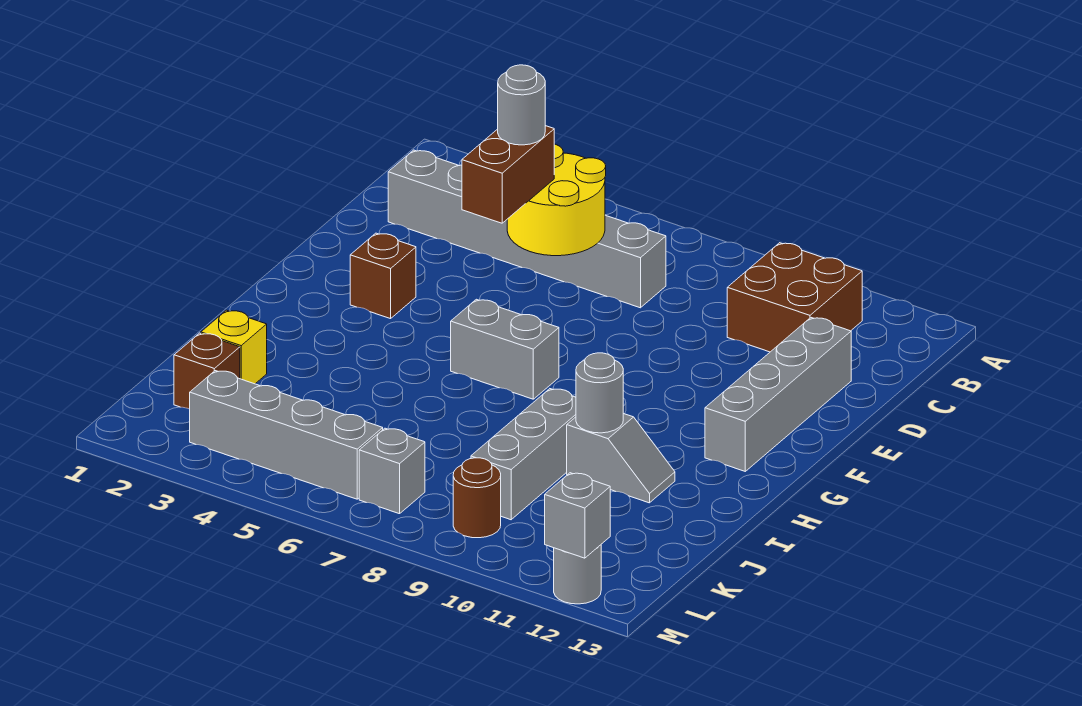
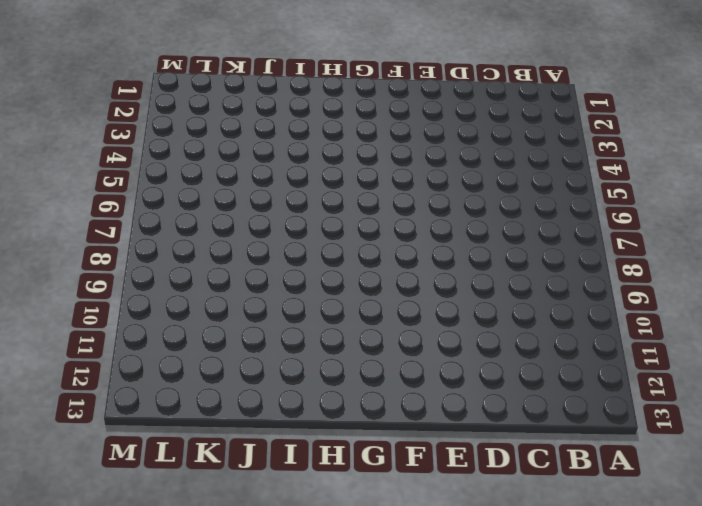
none -> brown brick B10:C11 level 1
none -> grey brick C2:C7 level 1
none -> grey brick D12:G12 level 1

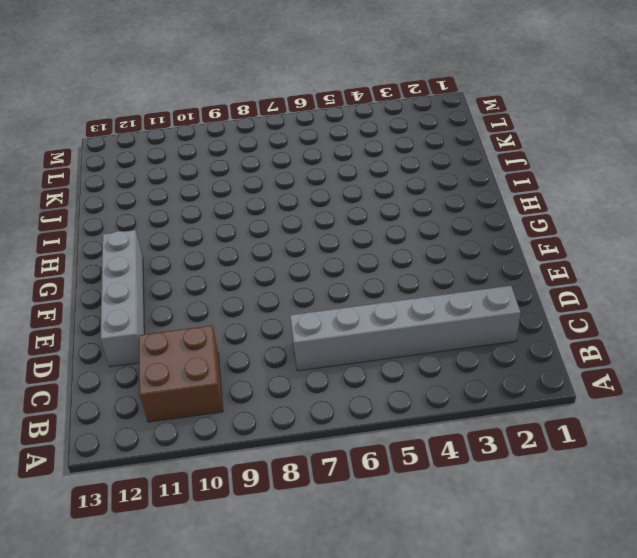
none -> brown brick F3 level 1
none -> grey brick G6:G7 level 1
none -> grey brick I9:K9 level 1

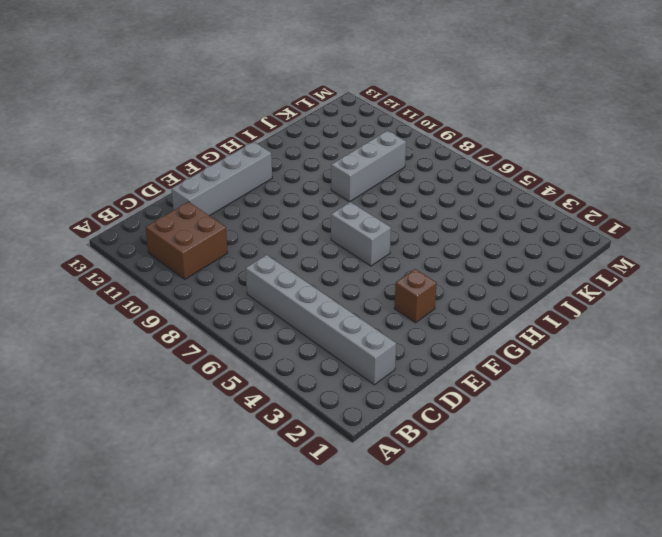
none -> grey slope I10:I11 level 1 top 10
none -> yellow brick J2 level 1
none -> brown brick K2 level 1

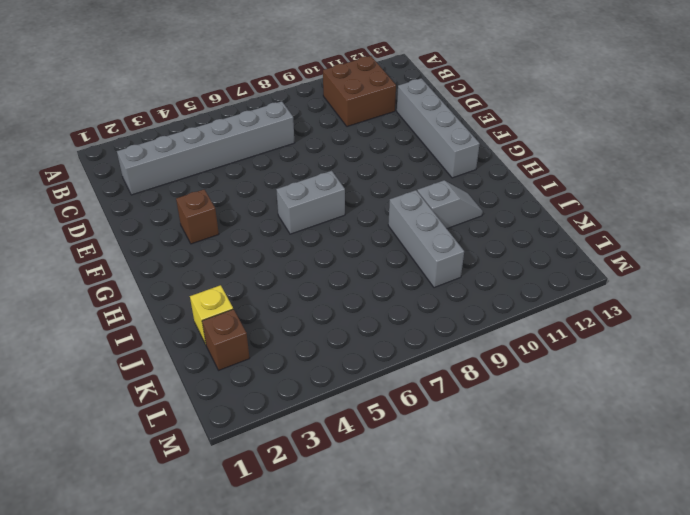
none -> grey brick L3:L6 level 1
none -> grey brick L7 level 1
none -> brown round brick L9 level 1

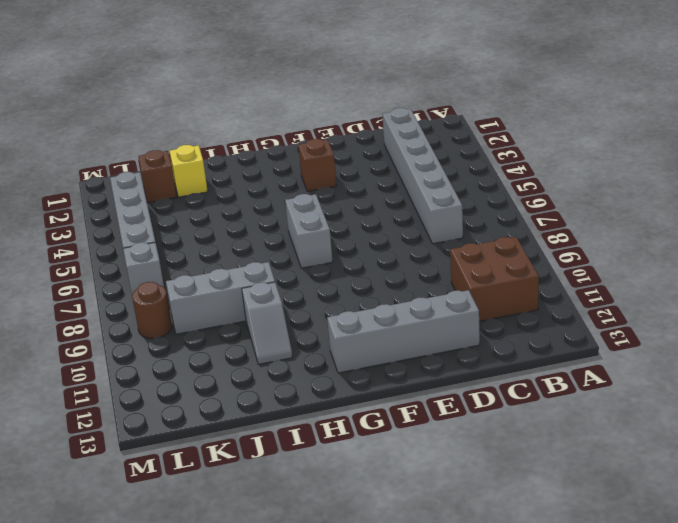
none -> grey round brick M12 level 1
none -> yellow round brick C5:D6 level 2
none -> grey round brick I10 level 2

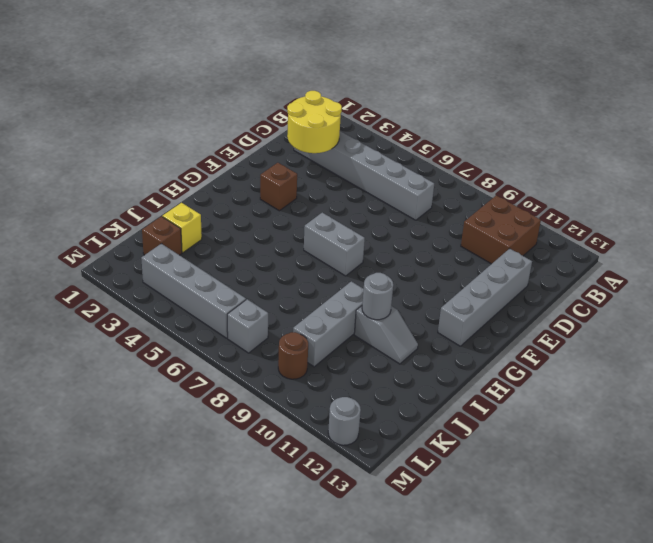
yellow round brick C2:D3 level 2 -> yellow round brick C5:D6 level 2
none -> grey brick M12 level 2
none -> brown brick D5:E5 level 3
none -> grey round brick D5 level 4

